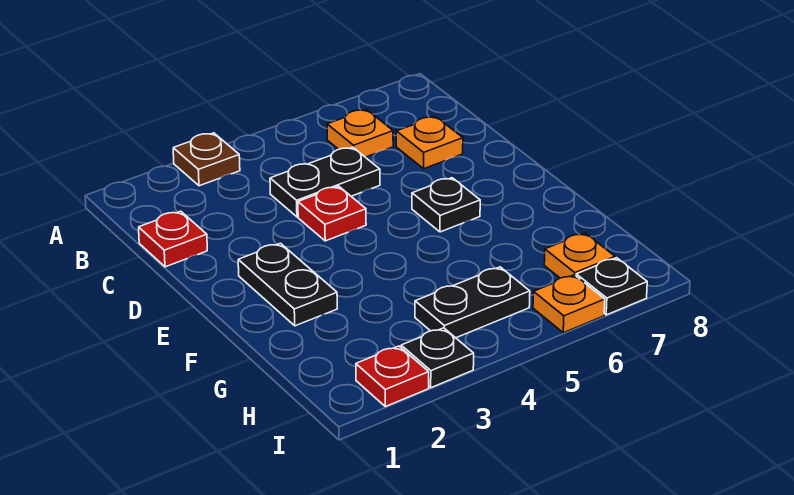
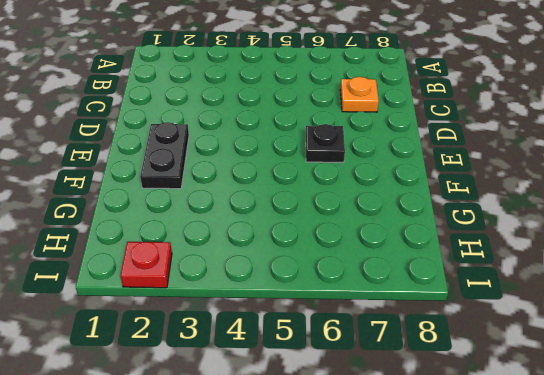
none -> brown plate A3 level 1
none -> orange plate B6 level 1
none -> red plate C1 level 1

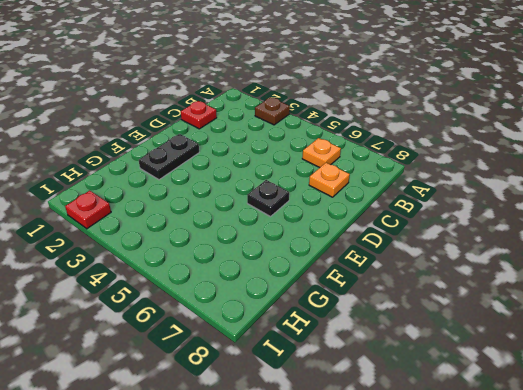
none -> black plate C4:C5 level 1
none -> red plate D4 level 1
none -> black plate H4:H5 level 1

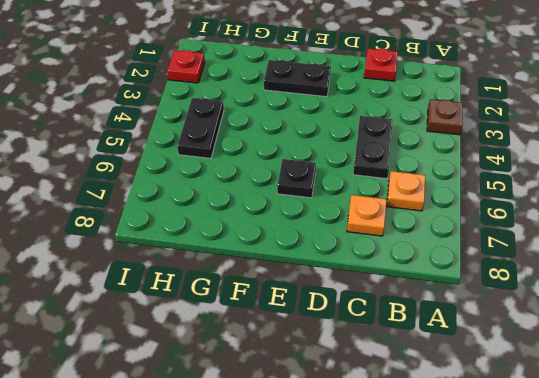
none -> red plate D4 level 1
none -> orange plate H7 level 1
none -> black plate I3 level 1

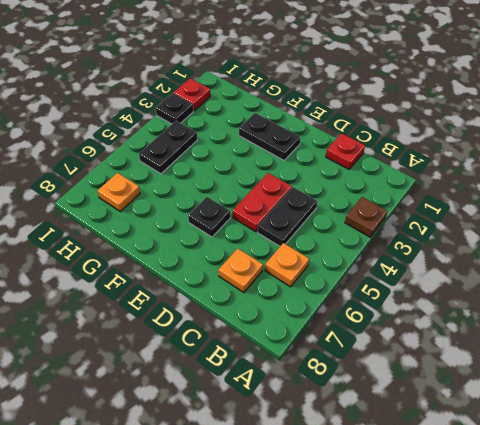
red plate D4:D5 level 1 -> red plate D4 level 1
none -> orange plate I6 level 1
none -> black plate I7 level 1

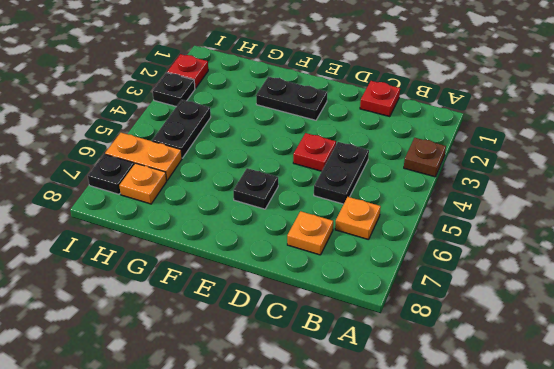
orange plate H6:I6 level 1 -> orange plate I6 level 1

